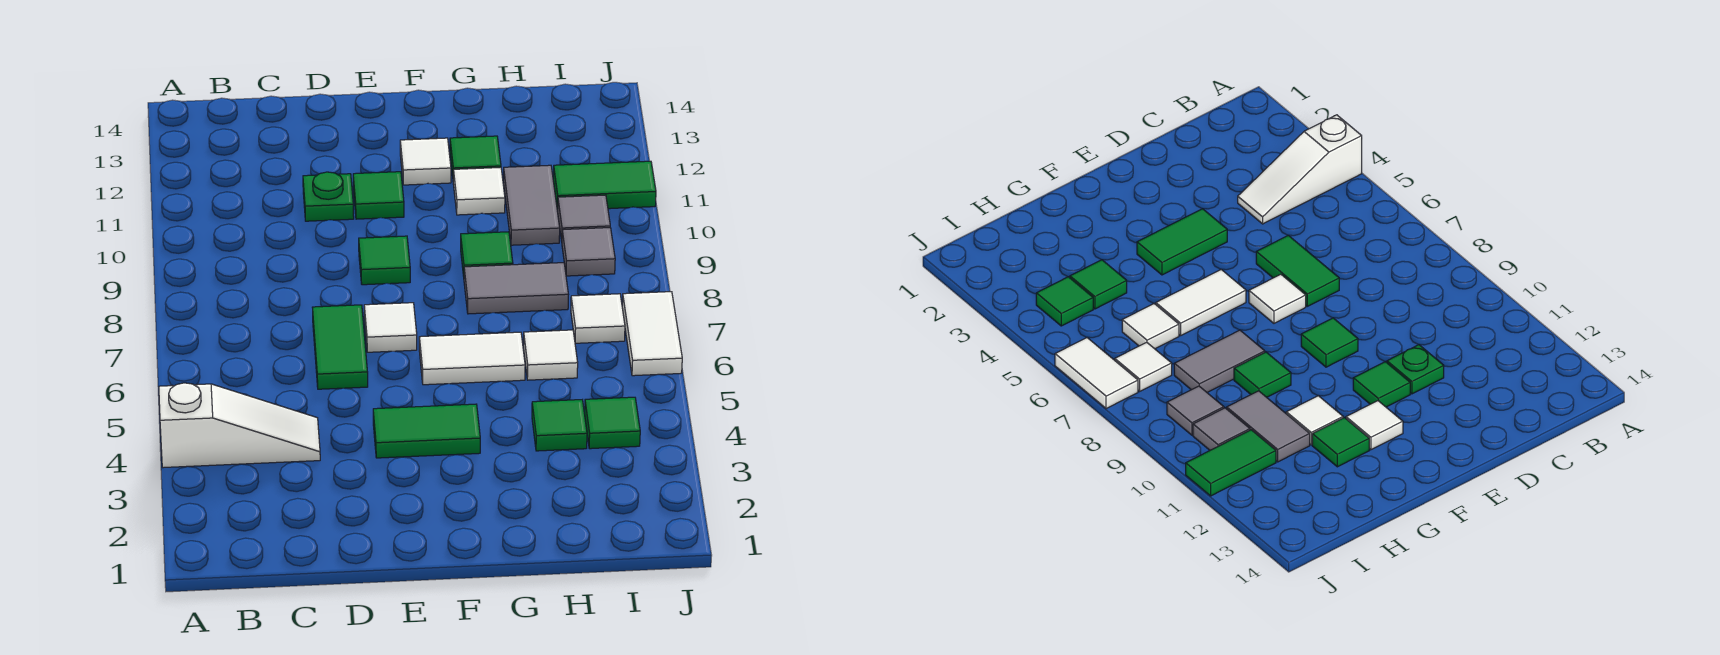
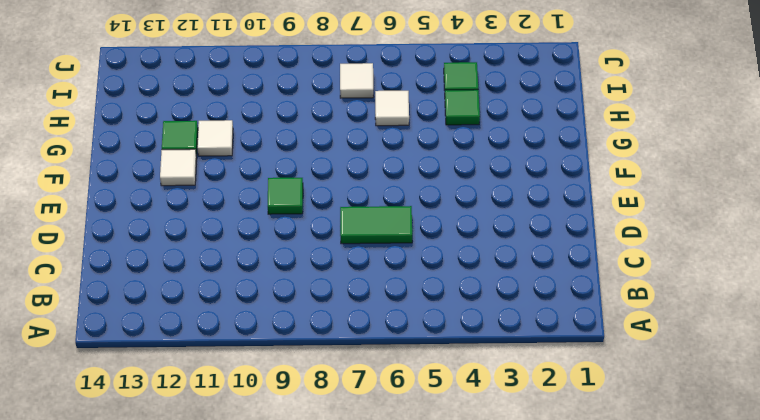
none -> white slope A4:C4 level 1 top A
none -> green plate D11 level 1
none -> green tile E4:F4 level 1

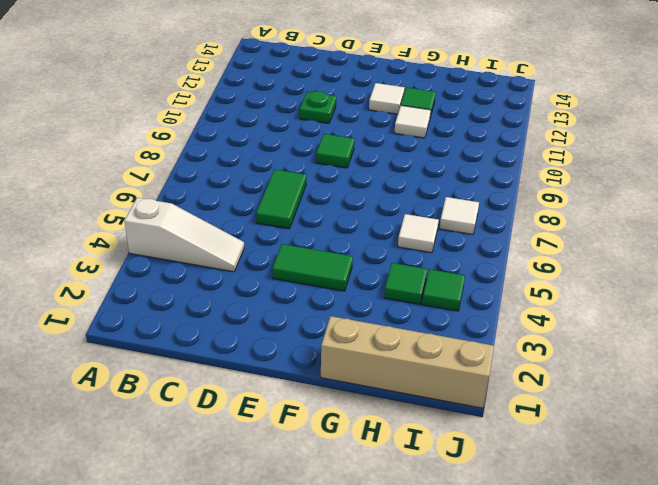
tan brick G1:J1 level 1 -> none
none -> white tile E7 level 1
none -> green tile E11 level 1
none -> white tile F6:G6 level 1

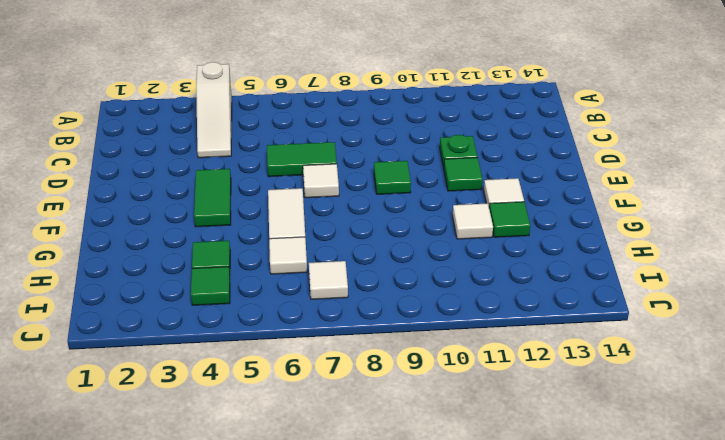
none -> grey tile G8:H8 level 1
none -> green tile G9 level 1
none -> grey tile H10:H11 level 1

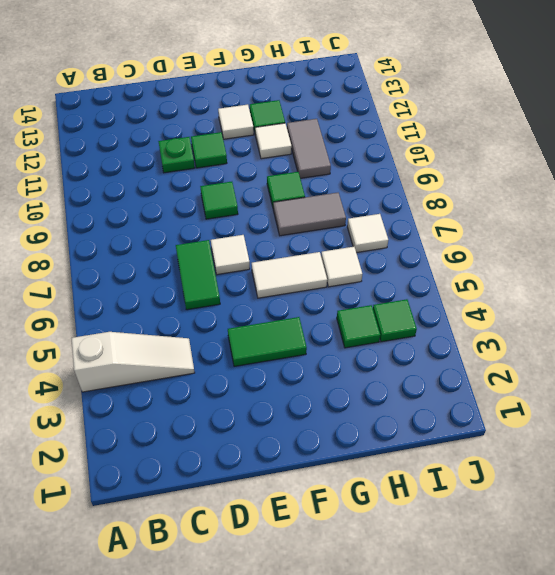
none -> grey tile I9 level 1
none -> grey tile I10 level 1
none -> green tile I11:J11 level 1

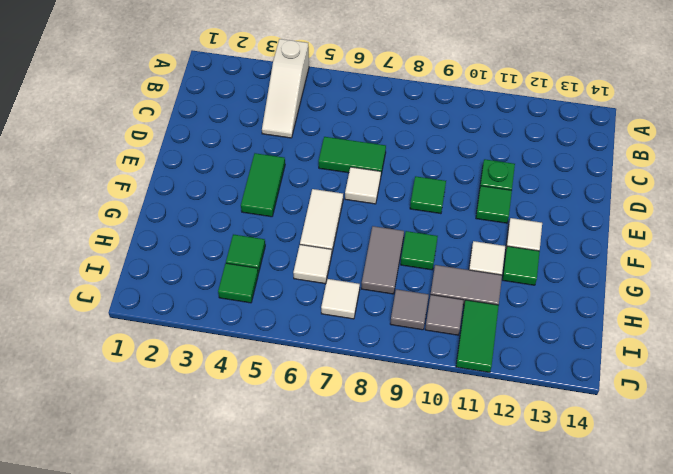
none -> white tile J6:J7 level 1

